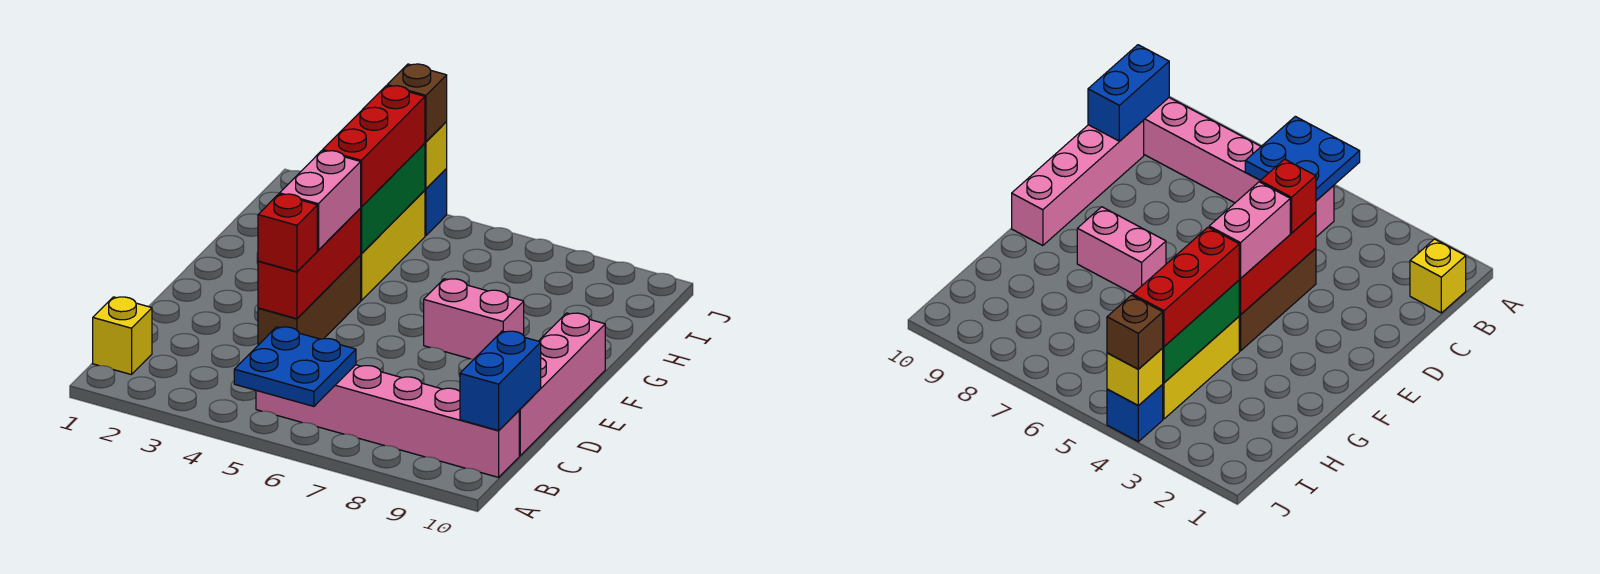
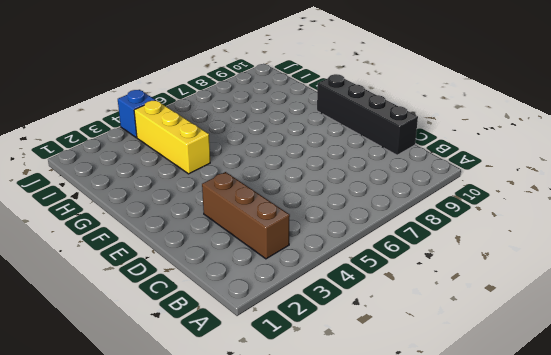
brown brick B3:D3 level 1 -> brown brick D4:F4 level 1
black brick C10:F10 level 1 -> pink brick C10:F10 level 1
none -> yellow brick B1 level 1
none -> pink brick B5:B10 level 1
none -> pink brick F7:F8 level 1

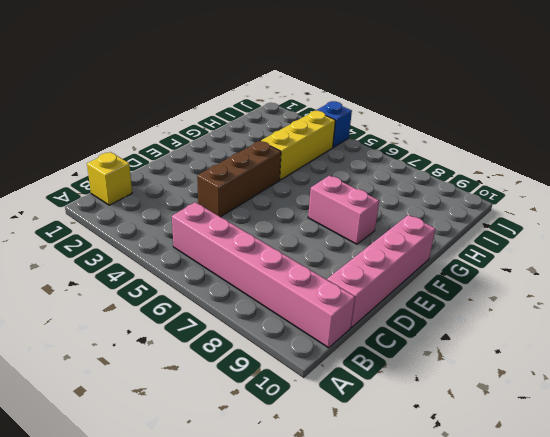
none -> blue plate A5:B6 level 2
none -> blue brick B10:C10 level 2
none -> red brick D4:F4 level 2

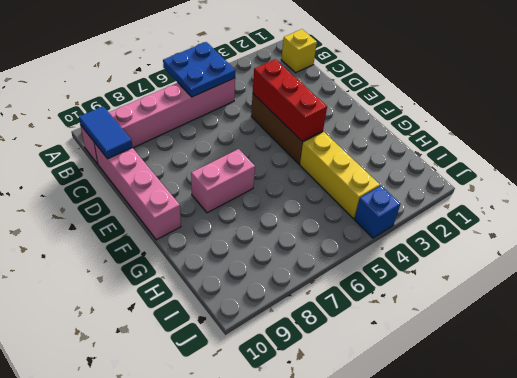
blue tile B10:C10 level 2 -> blue brick B10:C10 level 2
none -> green brick G4:I4 level 2
none -> yellow brick J4 level 2
none -> red brick D4 level 3

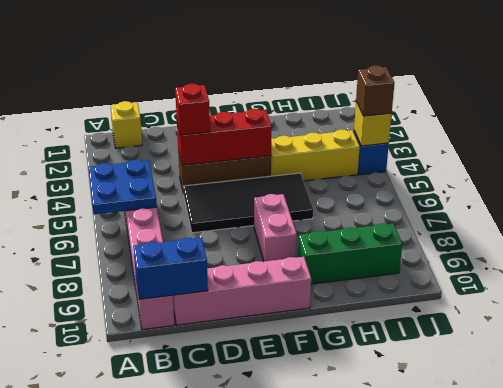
black tile D5:G6 level 1 -> none
green brick G9:I9 level 1 -> green brick G4:I4 level 2
none -> pink brick E4:F4 level 3
none -> red brick G4:I4 level 3

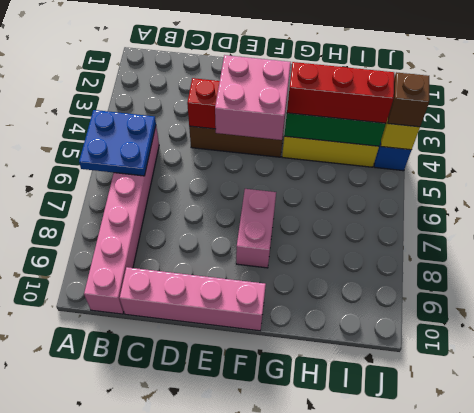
pink brick E4:F5 level 3 -> pink brick E4:F4 level 3
none -> yellow brick B1 level 1
none -> blue brick B10:C10 level 2
none -> red brick D4 level 3

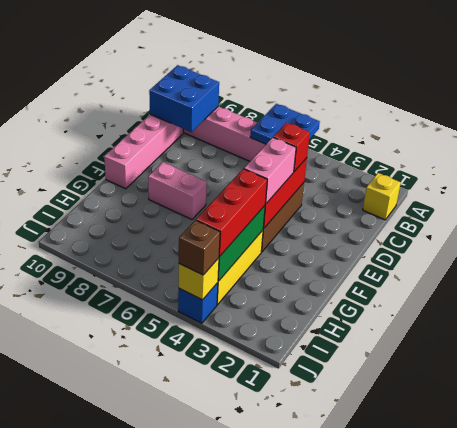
blue brick B9:C10 level 2 -> blue brick B10:C10 level 2

